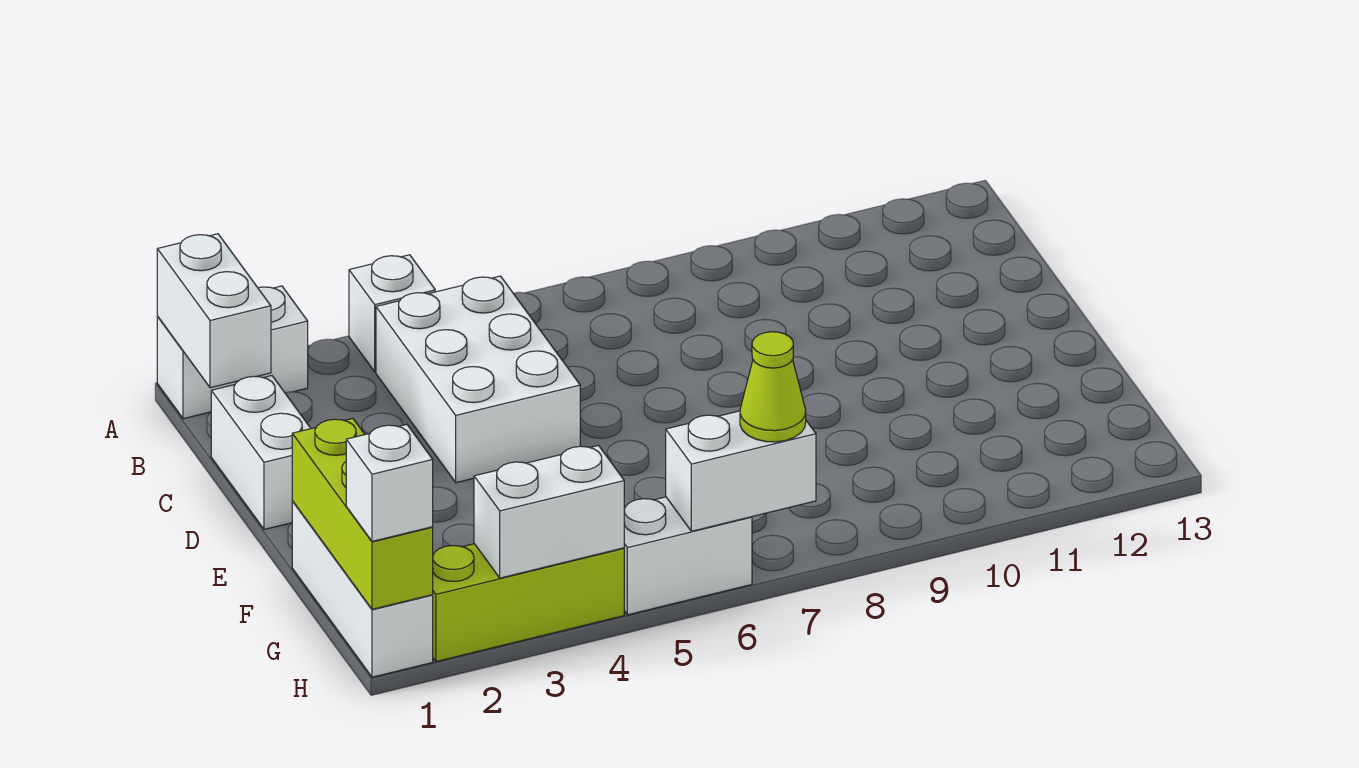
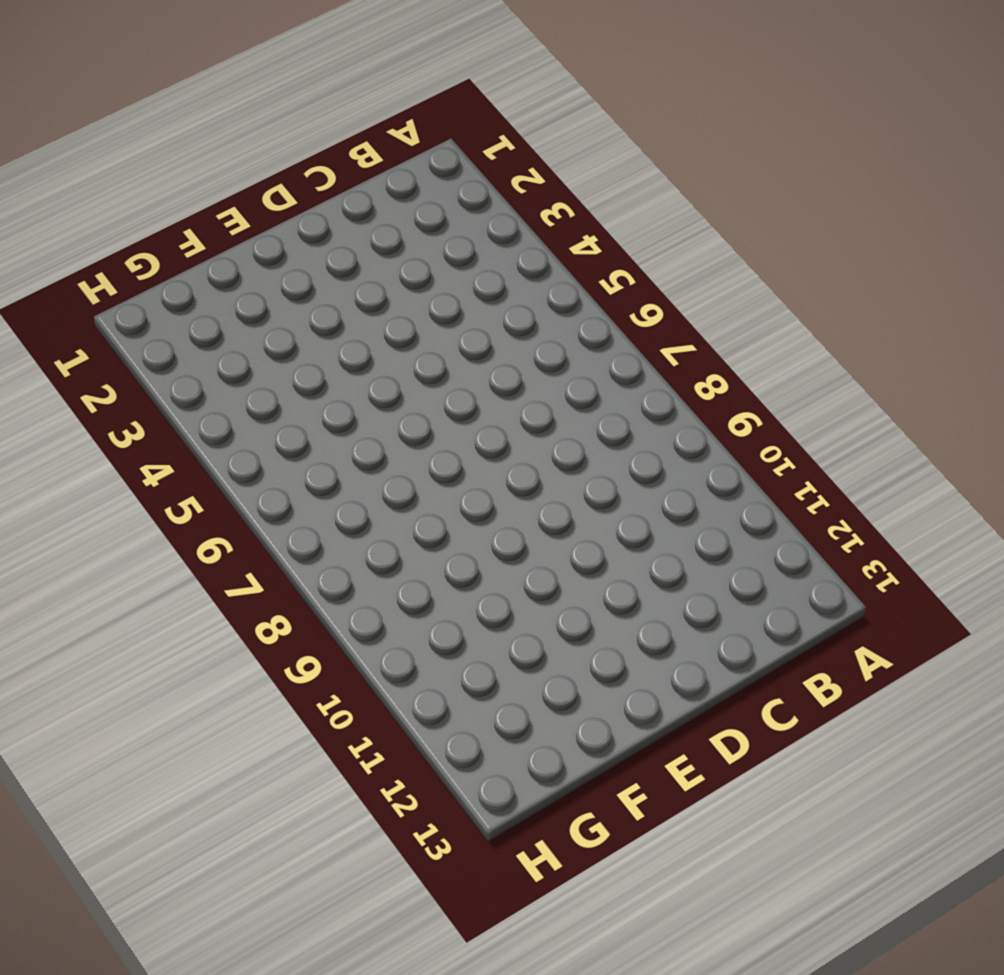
none -> white brick A1:A2 level 1
none -> white brick A4 level 1
none -> white brick B4:D5 level 1

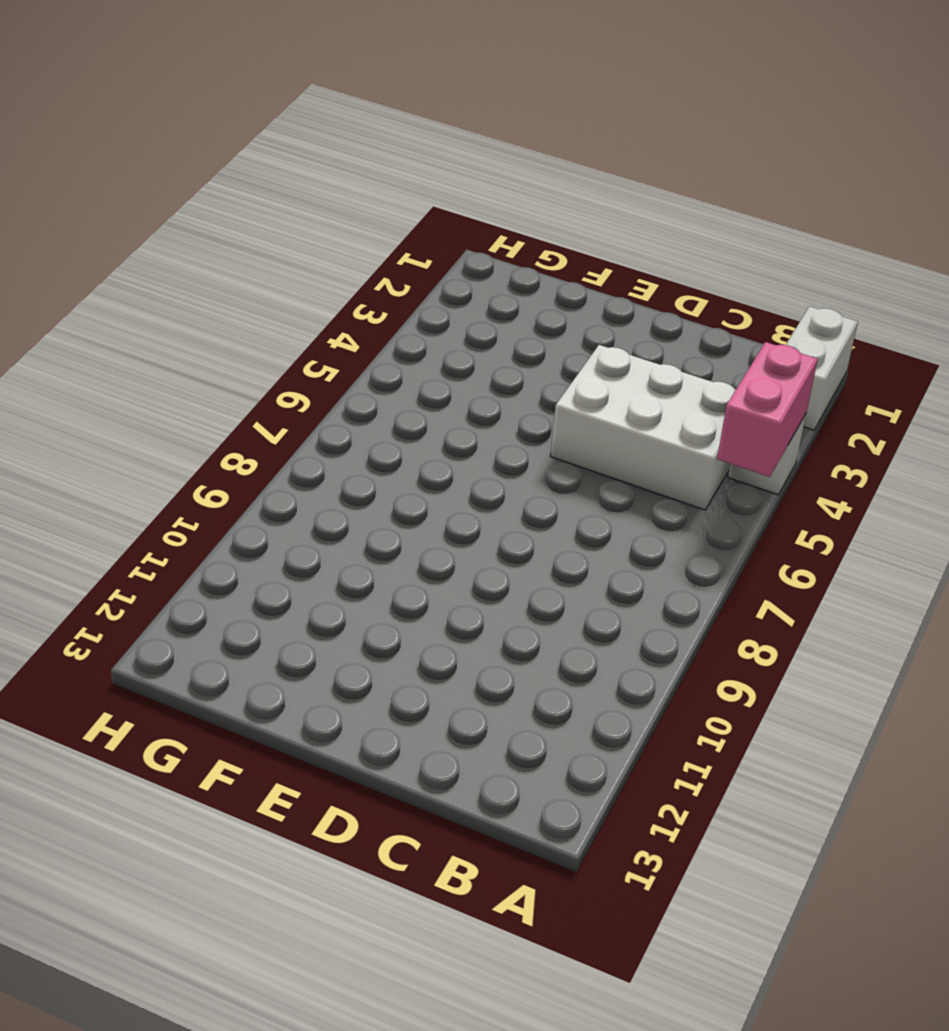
pink brick A4:A5 level 2 -> none
none -> white brick C1:D1 level 1
none -> white brick F1:H1 level 1
none -> lime brick H2:H4 level 1

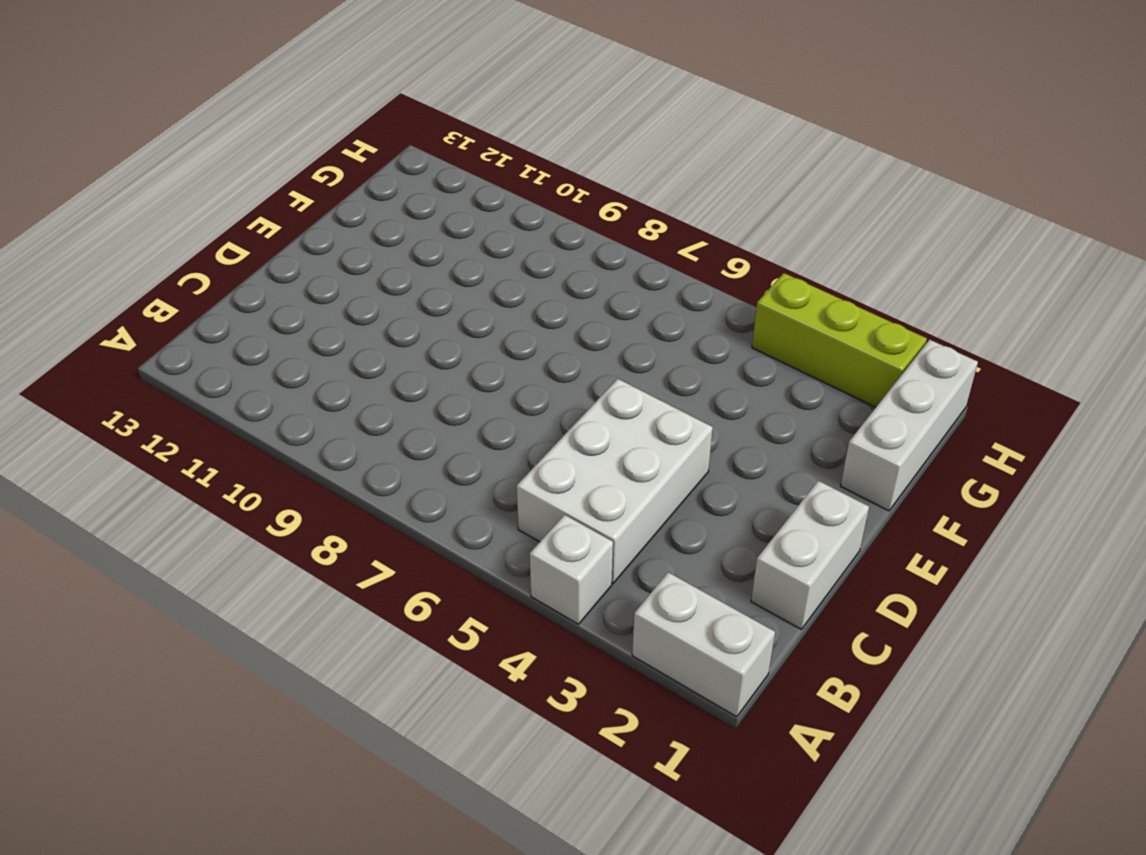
none -> white brick H5:H6 level 1
none -> white brick A1:B1 level 2
none -> lime brick F1:H1 level 2

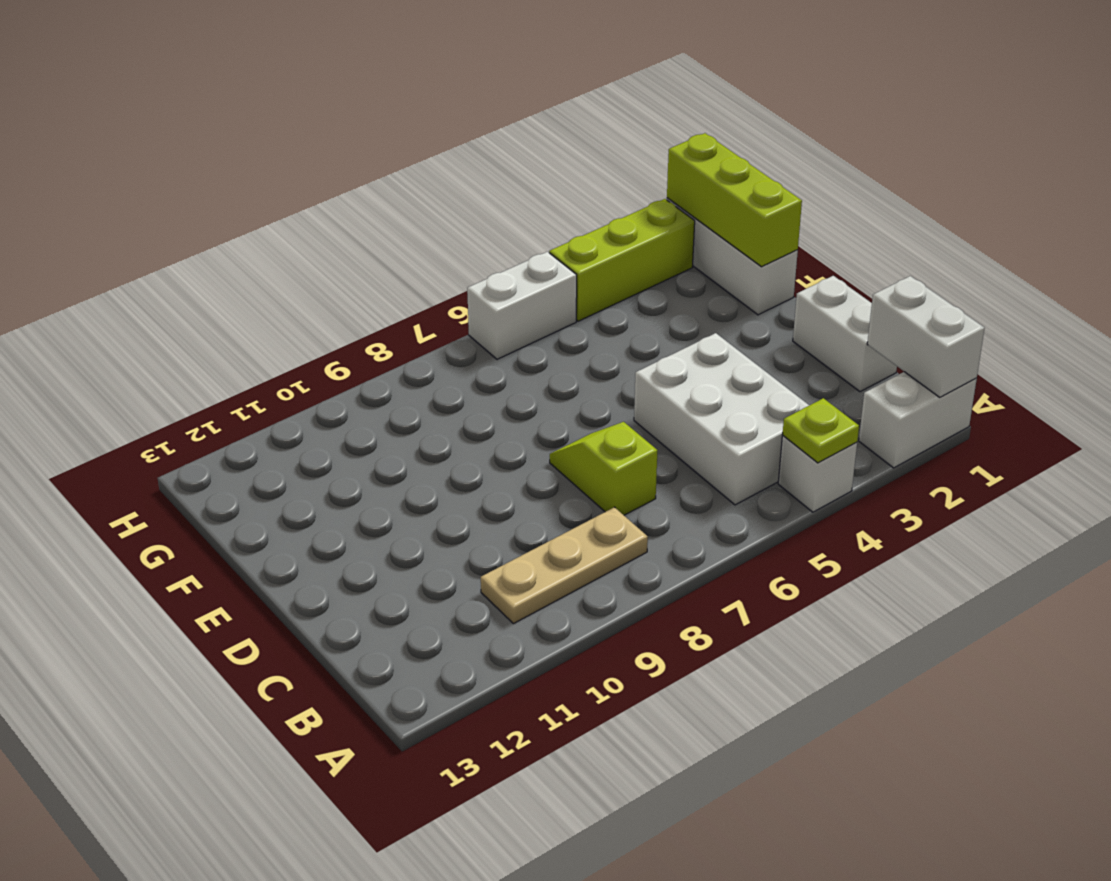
lime plate A4 level 2 -> none
tan plate B8:B10 level 1 -> none
lime slope C7:D7 level 1 top C -> none
none -> white brick H3:H4 level 2
none -> white brick H6:H7 level 2
none -> white brick H1 level 3

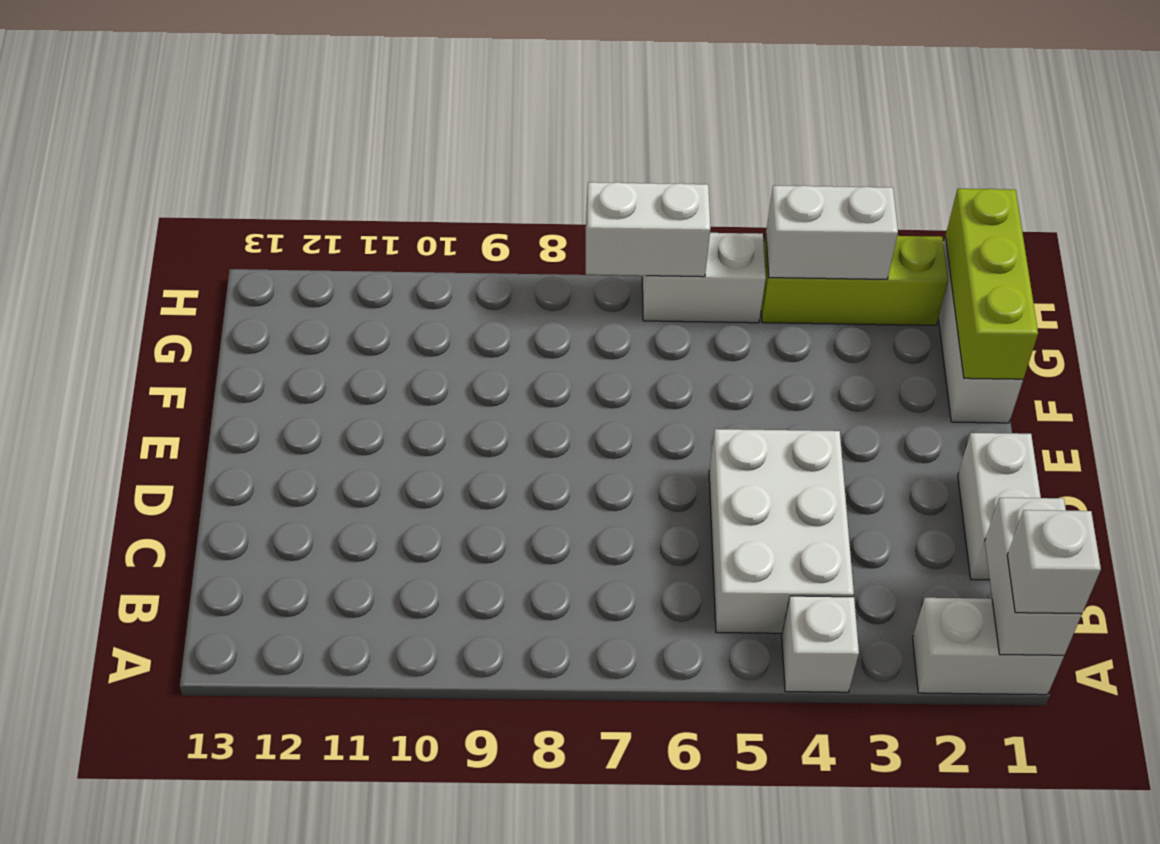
white brick A1 level 3 -> white brick H1 level 3
none -> lime cone H7 level 3

